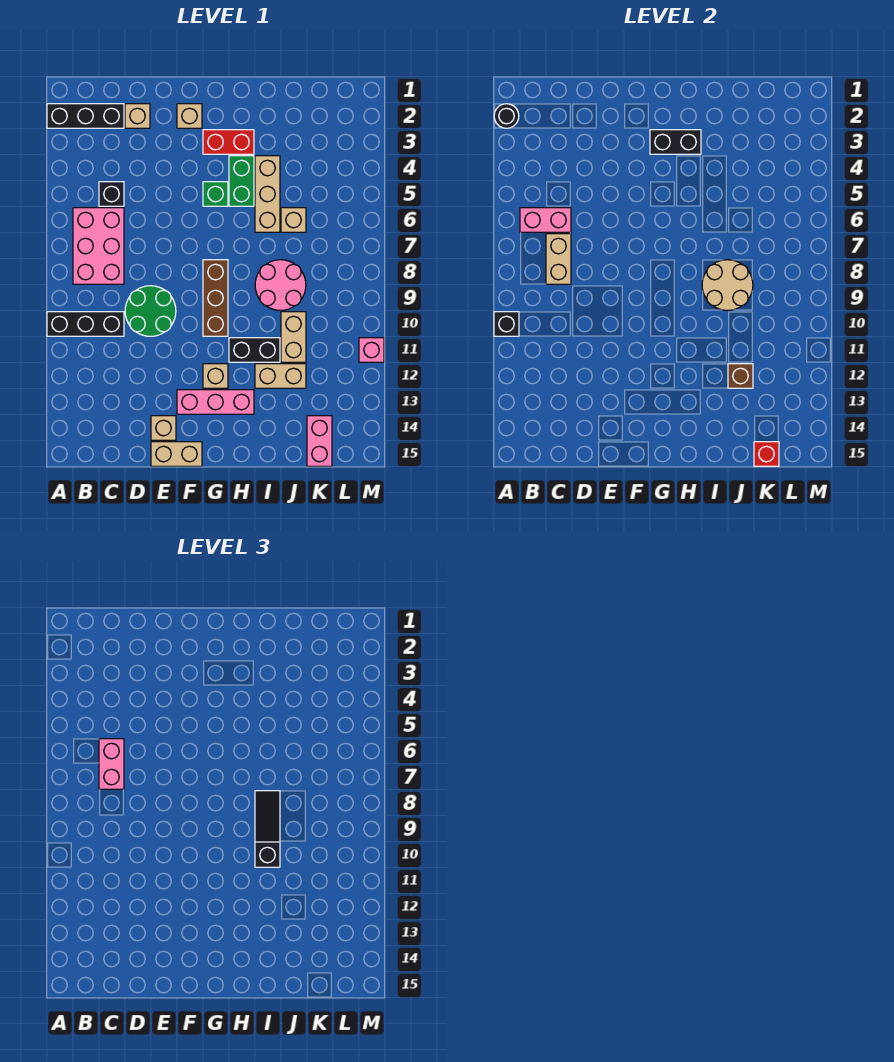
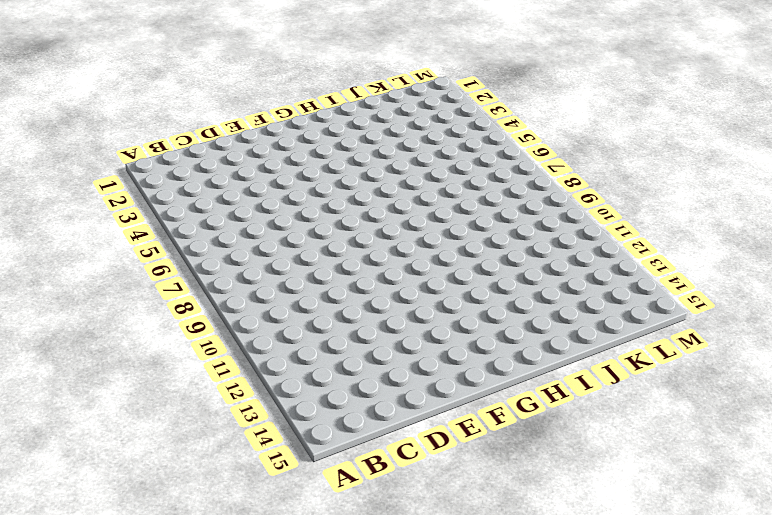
none -> black brick A2:C2 level 1
none -> black brick A10:C10 level 1
none -> pink brick B6:C8 level 1
none -> black brick C5 level 1

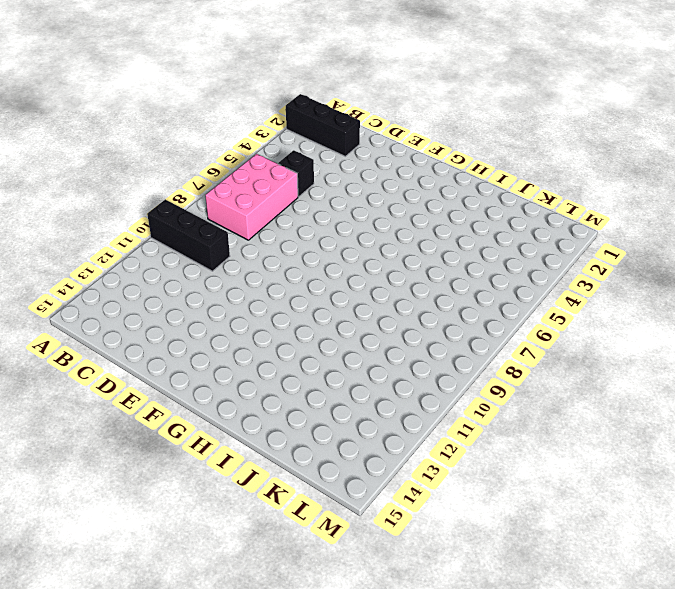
none -> tan brick D2 level 1
none -> green round brick D9:E10 level 1
none -> tan brick E14 level 1
none -> tan brick E15:F15 level 1

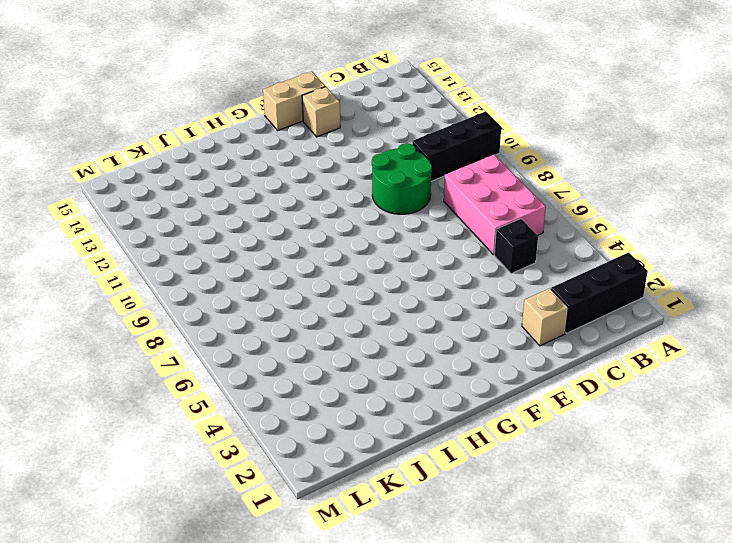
none -> tan brick F2 level 1
none -> pink brick F13:H13 level 1
none -> red brick G3:H3 level 1
none -> green brick G5 level 1

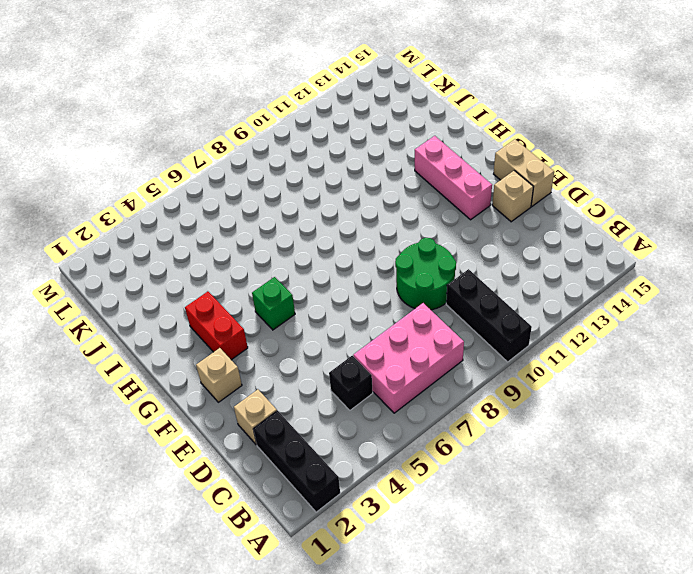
none -> brown brick G8:G10 level 1
none -> tan brick G12 level 1
none -> green brick H4:H5 level 1
none -> black brick H11:I11 level 1

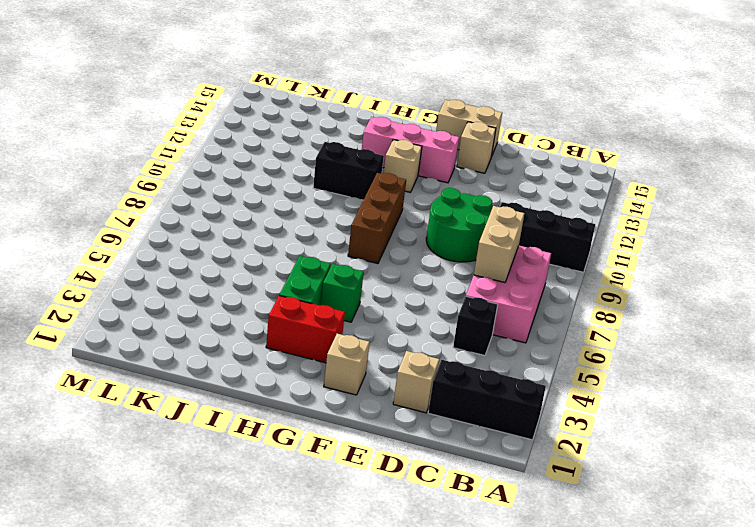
none -> tan brick I4:I6 level 1
none -> pink round brick I8:J9 level 1
none -> tan brick I12:J12 level 1
none -> tan brick J6 level 1

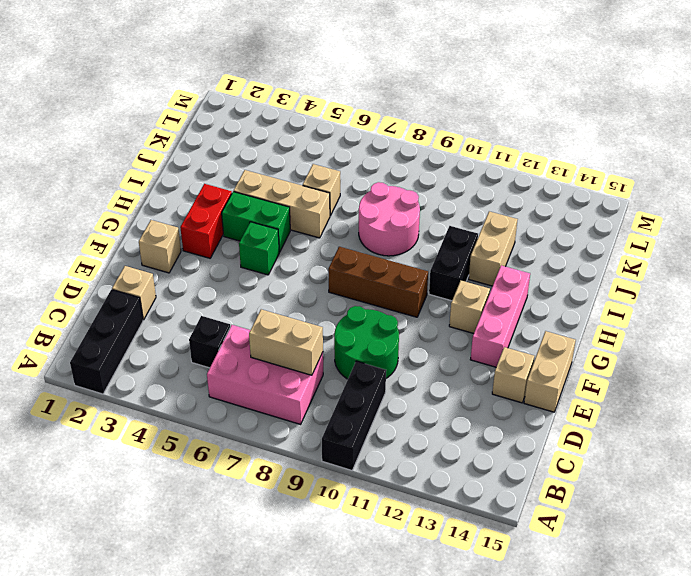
none -> tan brick J10:J11 level 1
none -> pink brick K14:K15 level 1
none -> pink brick M11 level 1
none -> black round brick A2 level 2

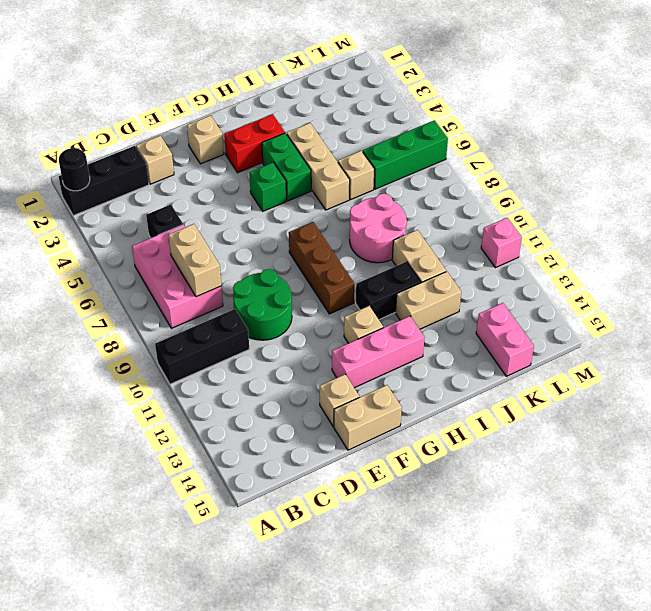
green brick K6:M6 level 1 -> none
none -> black brick A10 level 2
none -> pink brick B6:C6 level 2
none -> black brick G3:H3 level 2
none -> tan round brick I8:J9 level 2

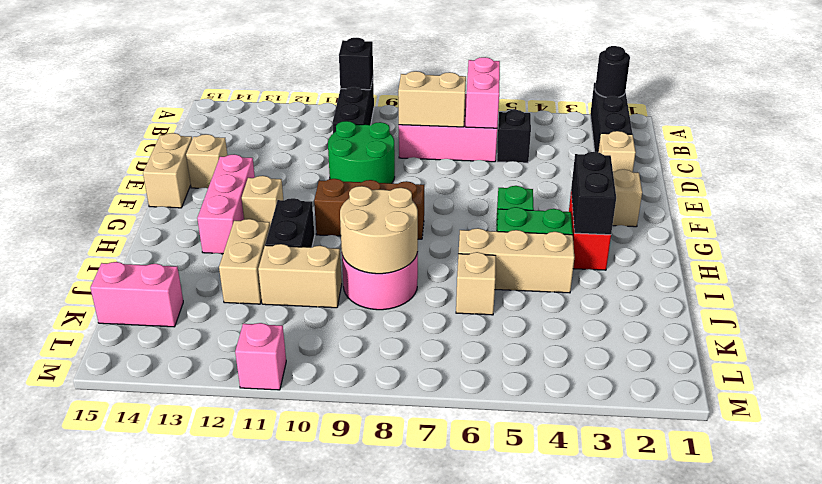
none -> brown brick J12 level 2
none -> red brick K15 level 2
none -> pink brick C6:C7 level 3
none -> black slope I8:I10 level 3 top 10

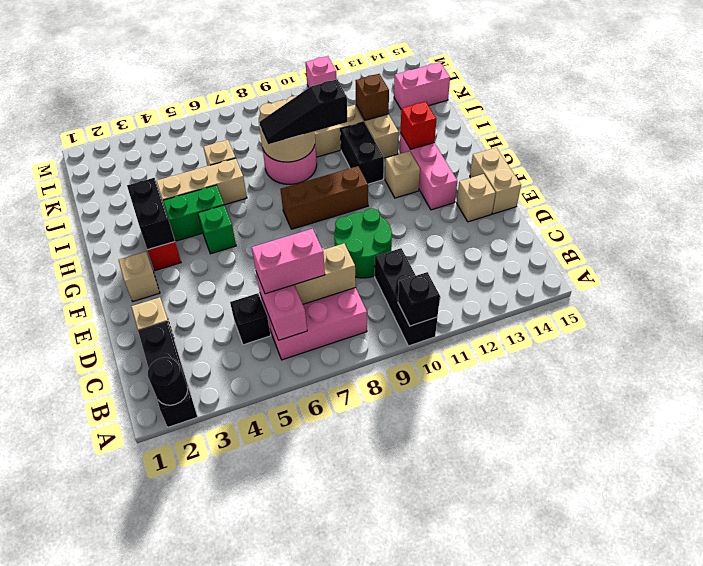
red brick H13 level 2 -> red brick K15 level 2

